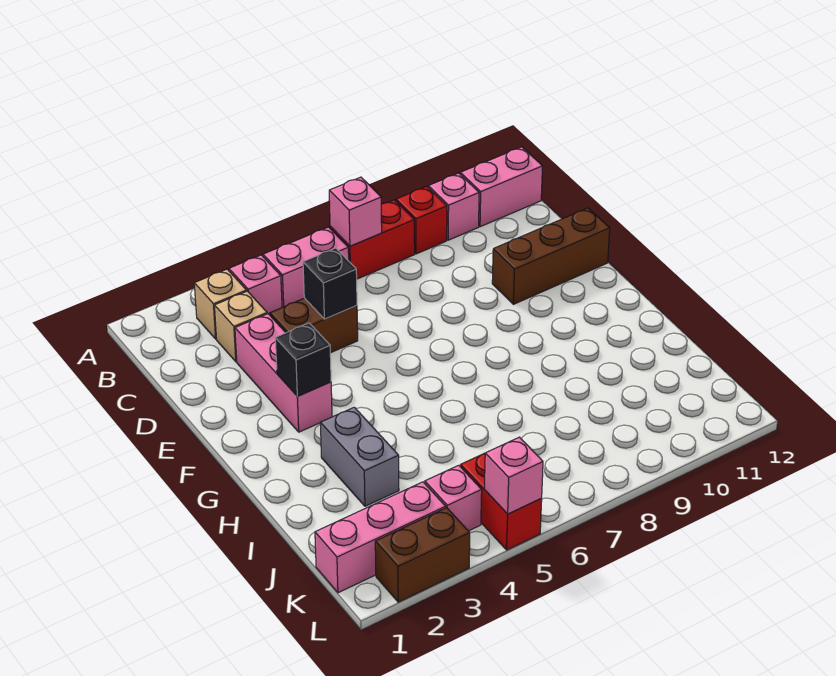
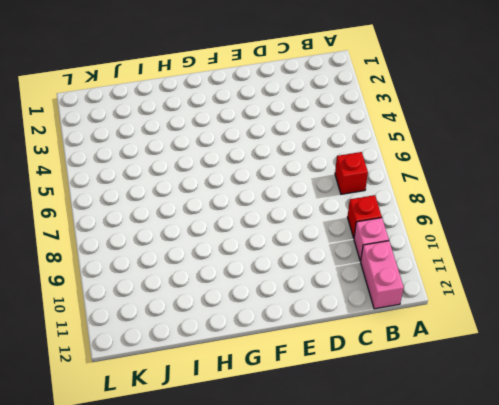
red brick B7 level 1 -> red brick B7:B8 level 1
none -> tan brick B3 level 1
none -> pink brick B4 level 1
none -> pink brick B5:B6 level 1

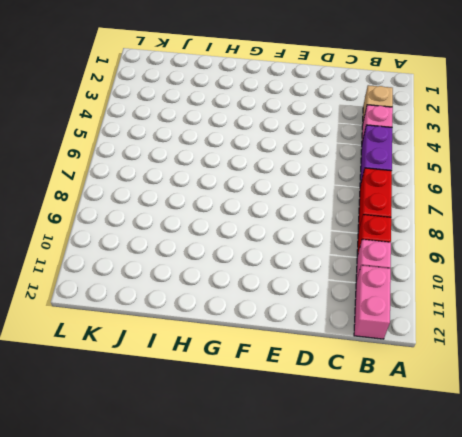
purple brick B5:B6 level 1 -> pink brick B5:B6 level 1
none -> tan brick C3 level 1
none -> pink brick D3:F3 level 1
none -> brown brick D4:D5 level 1

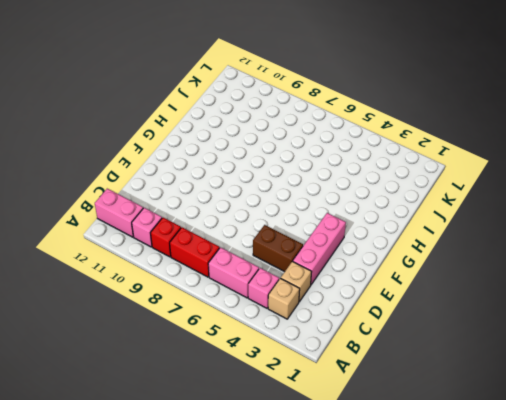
none -> brown brick E10:E12 level 1
none -> grey brick H3:I3 level 1
none -> pink brick K1:K3 level 1

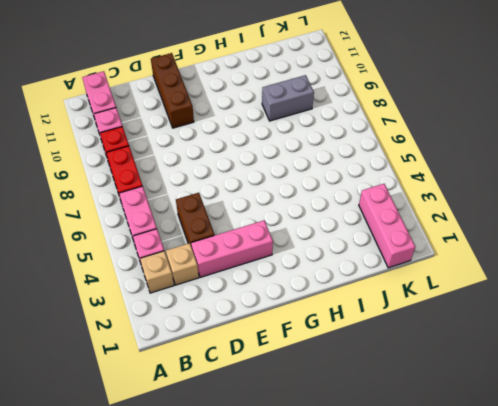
grey brick I9:J9 level 1 -> grey brick H3:I3 level 1
none -> pink brick K4 level 1
none -> red brick K5:L5 level 1
none -> brown brick L2:L3 level 1

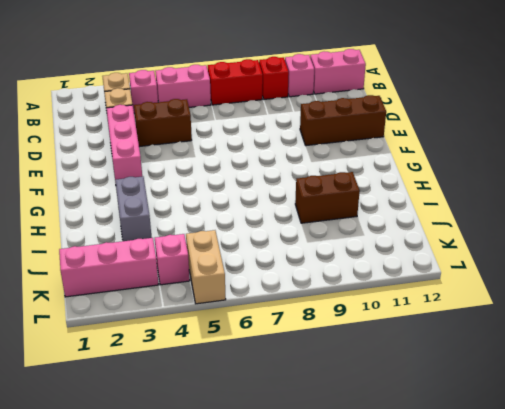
brown brick I9:I10 level 1 -> brown brick L2:L3 level 1
tan brick K5:L5 level 1 -> red brick K5:L5 level 1
none -> pink brick B7 level 2
none -> black brick D5 level 2
none -> black brick F3 level 2

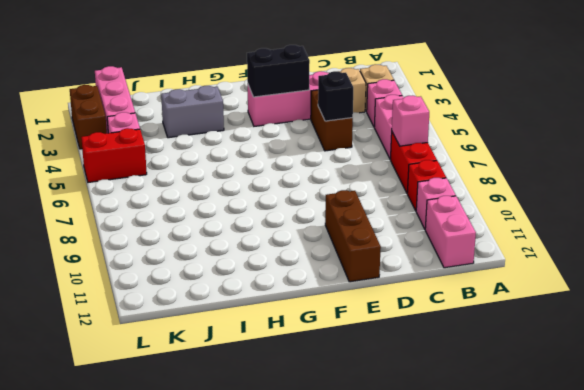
black brick E3:F3 level 2 -> black brick F3 level 2
none -> pink brick L5 level 2

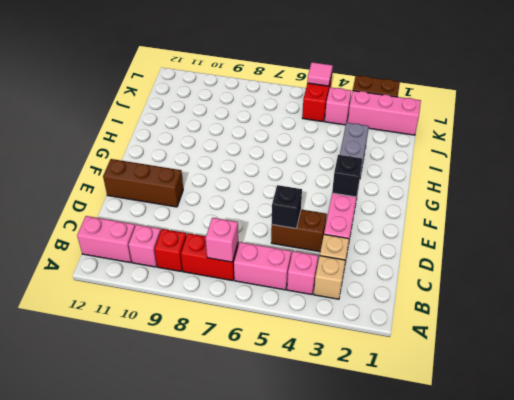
pink tile L5 level 2 -> pink brick L5 level 2

